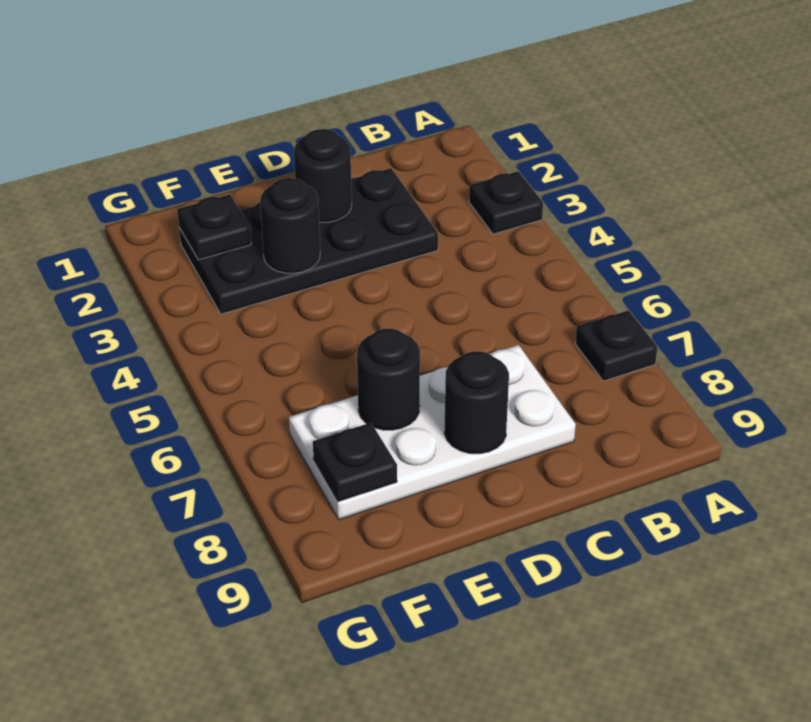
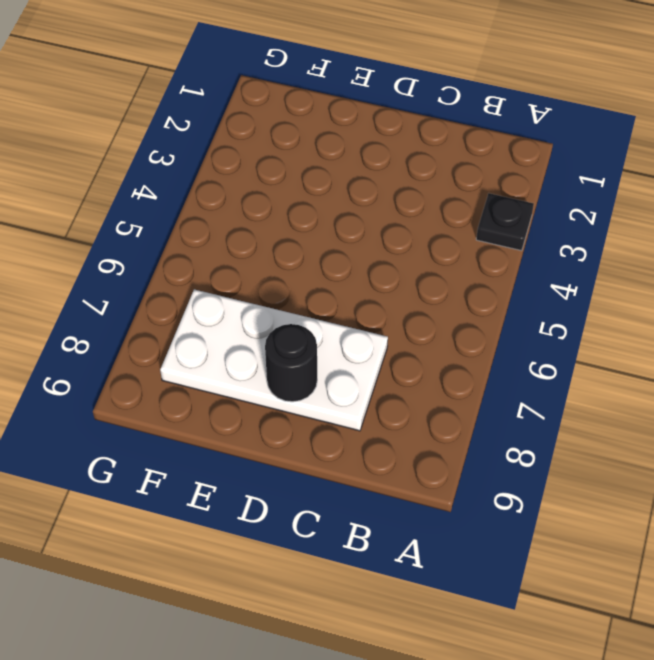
none -> black plate A7 level 1
none -> black plate C2:F3 level 1

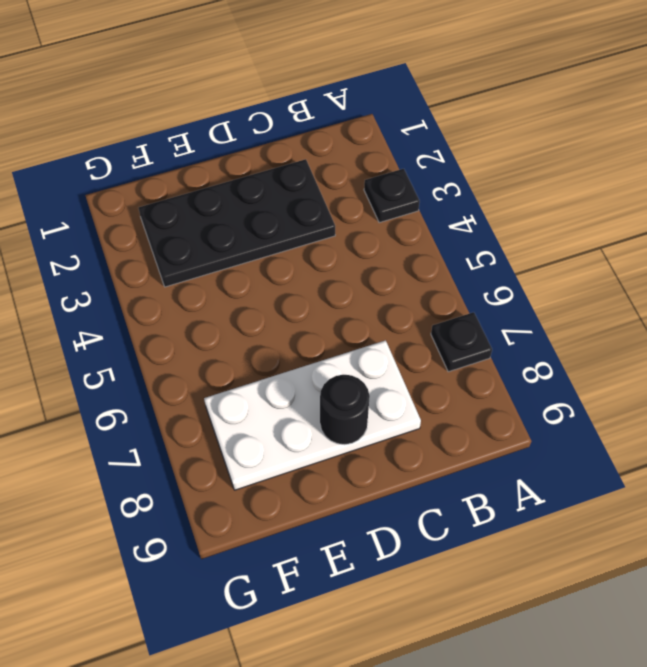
none -> black round brick D2 level 2
none -> black round brick E3 level 2

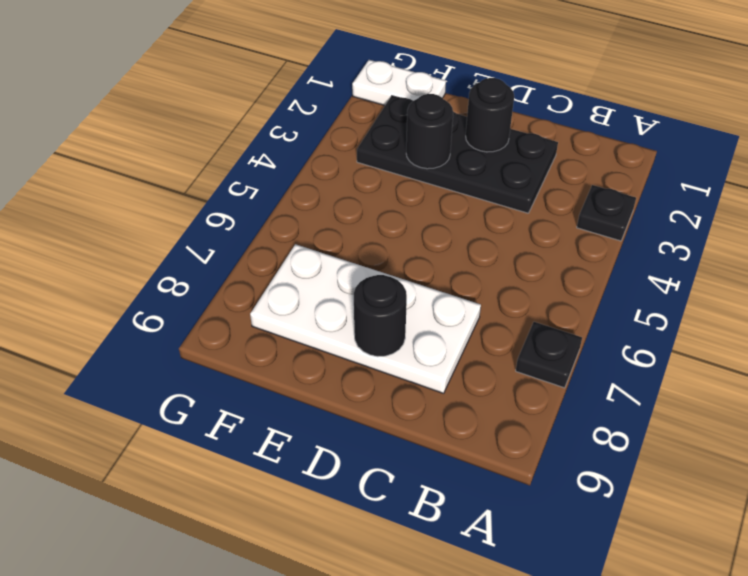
white plate F1:G1 level 1 -> none
none -> black round brick E7 level 2
none -> black plate F2 level 2

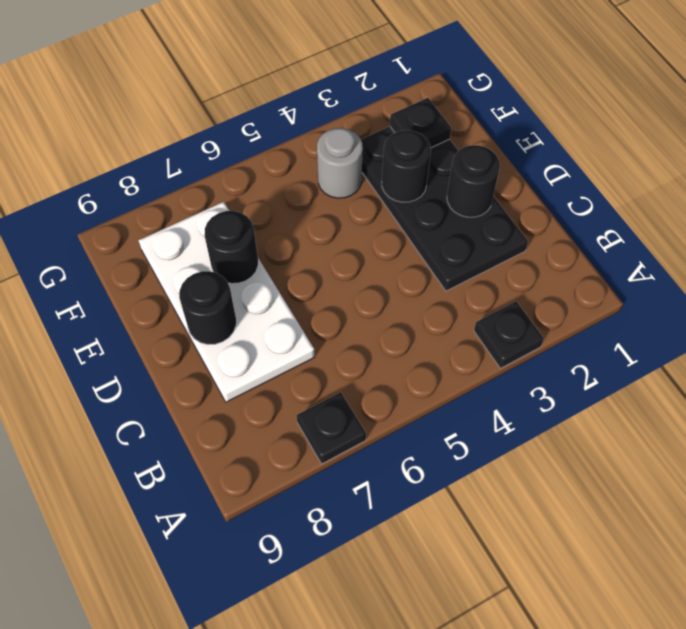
grey round brick F4 level 1 -> none
none -> black plate F8 level 2

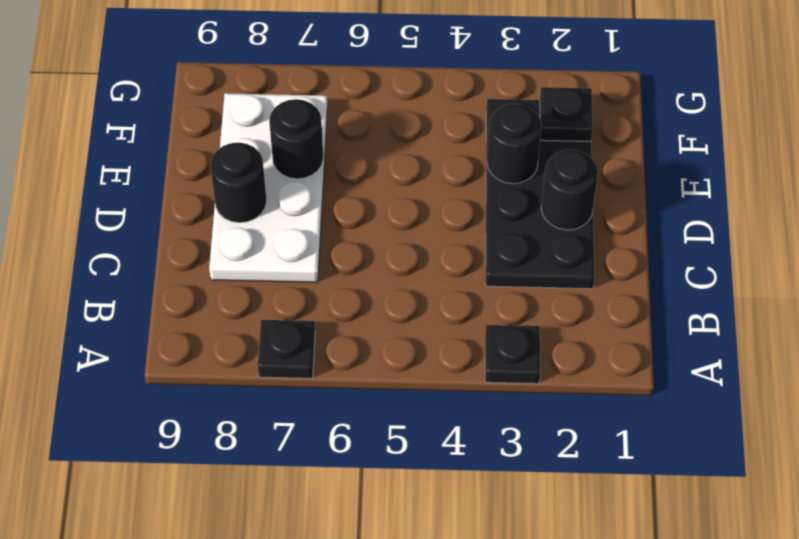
none -> black plate F8 level 2

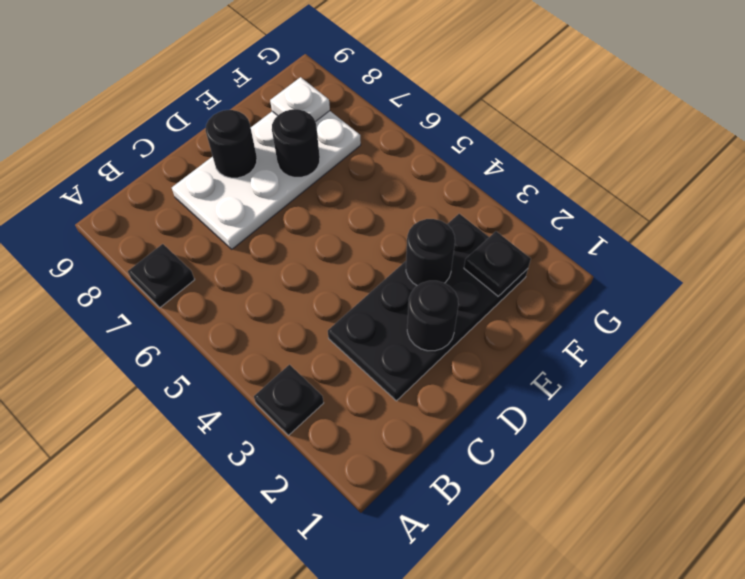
white plate F8 level 2 -> black plate F8 level 2

